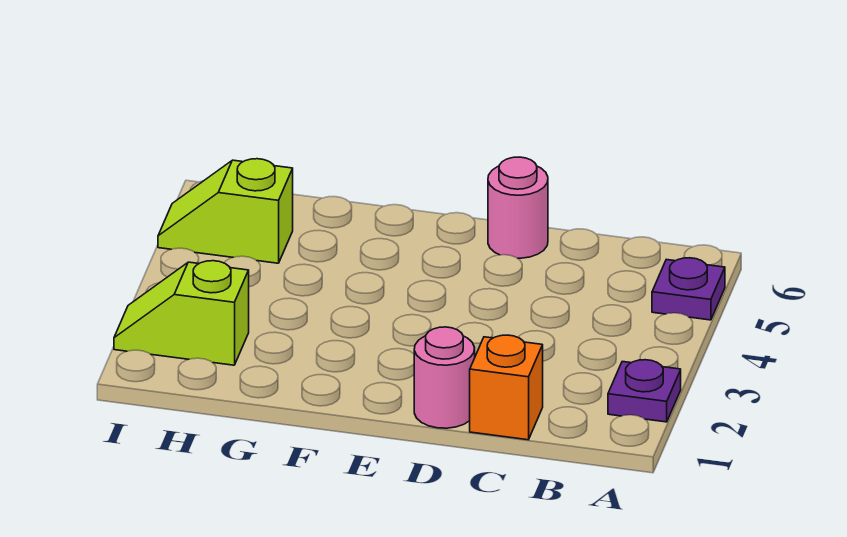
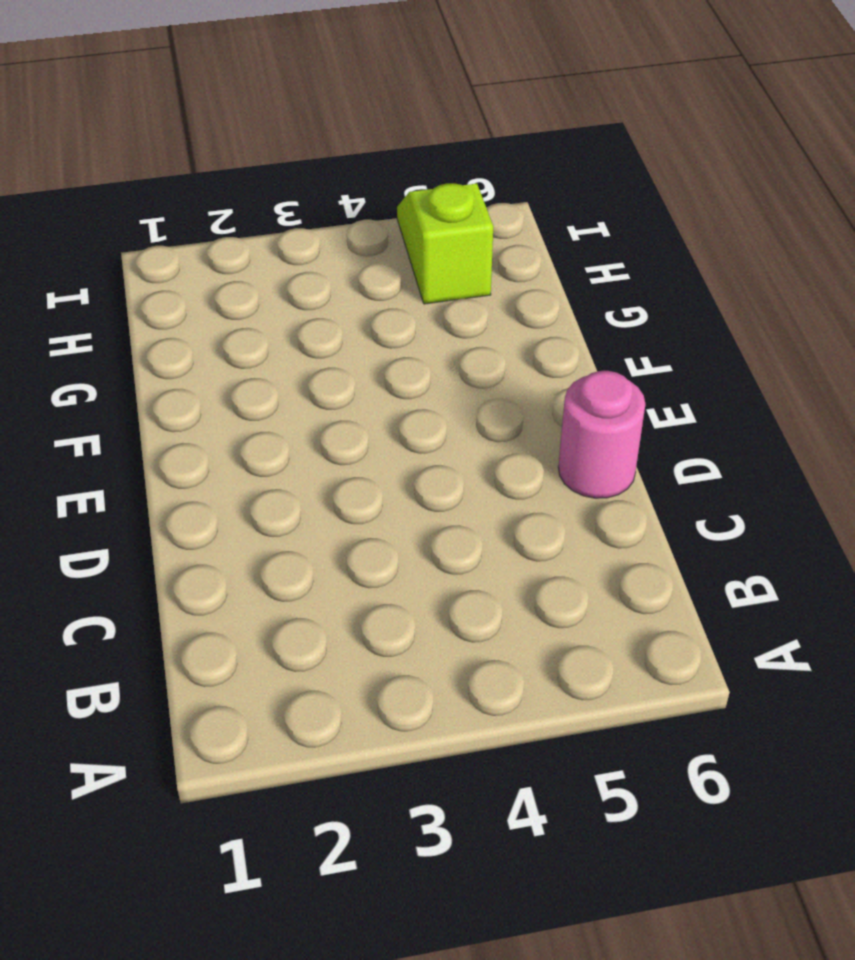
none -> purple plate A2 level 1
none -> purple plate A5 level 1

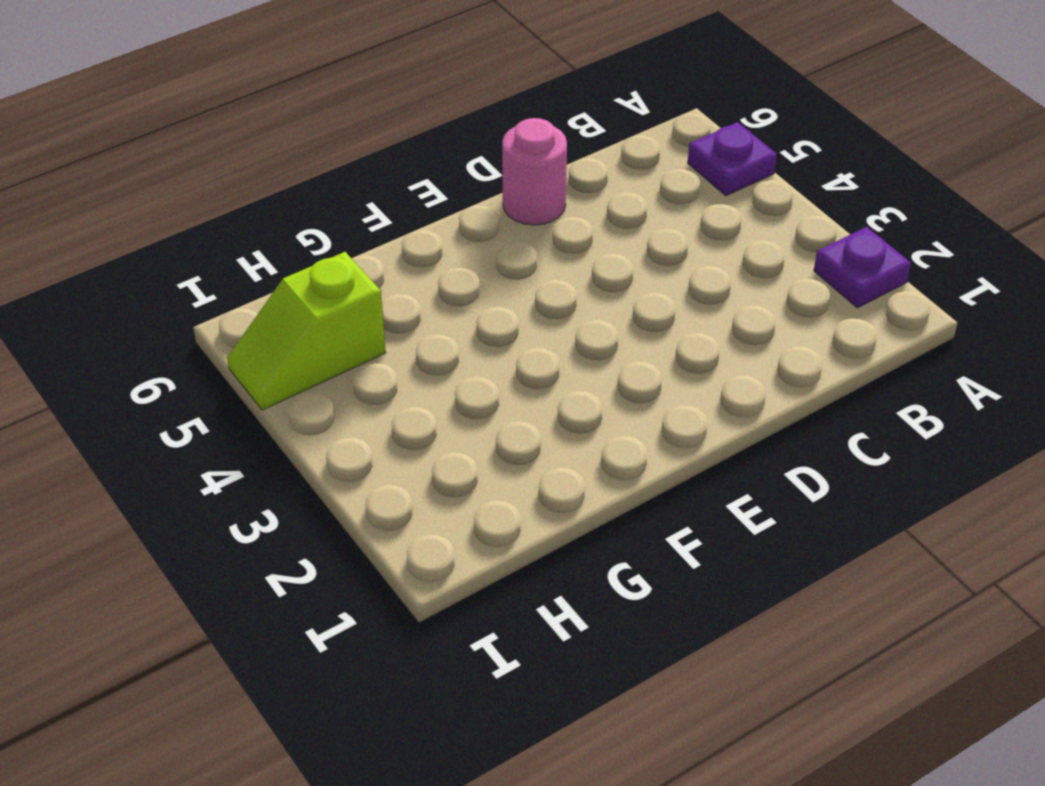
none -> orange brick C1 level 1
none -> pink round brick D1 level 1

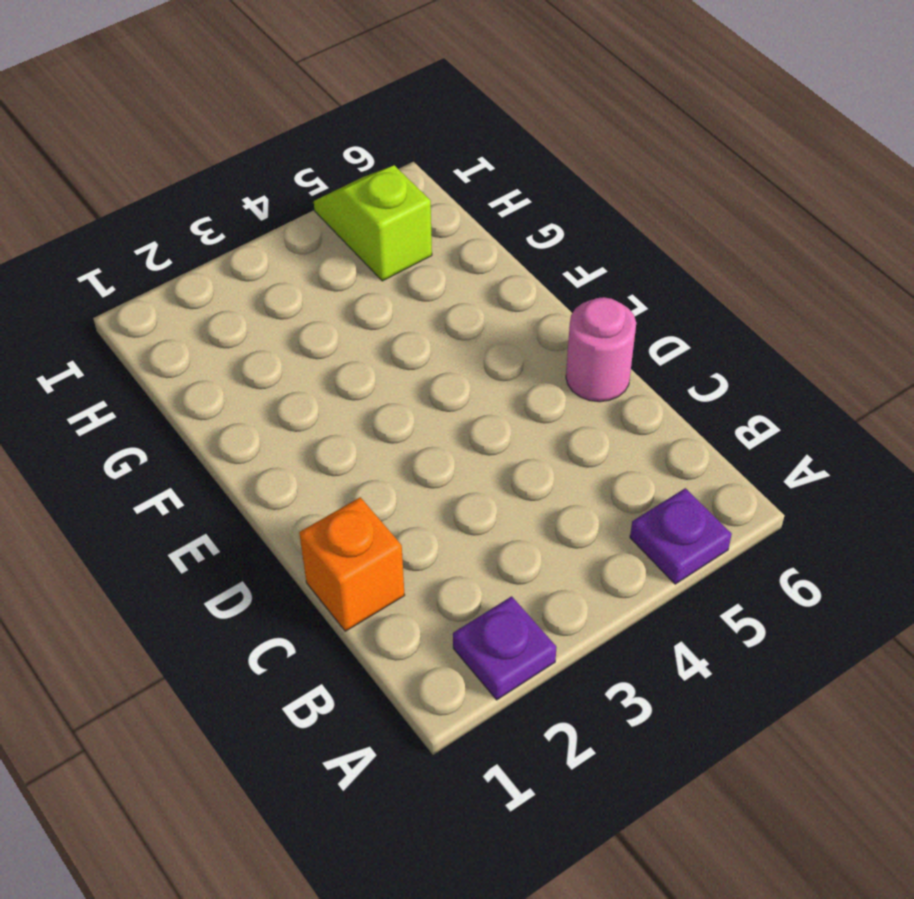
none -> pink round brick D1 level 1
none -> lime slope H2:I2 level 1 top H

